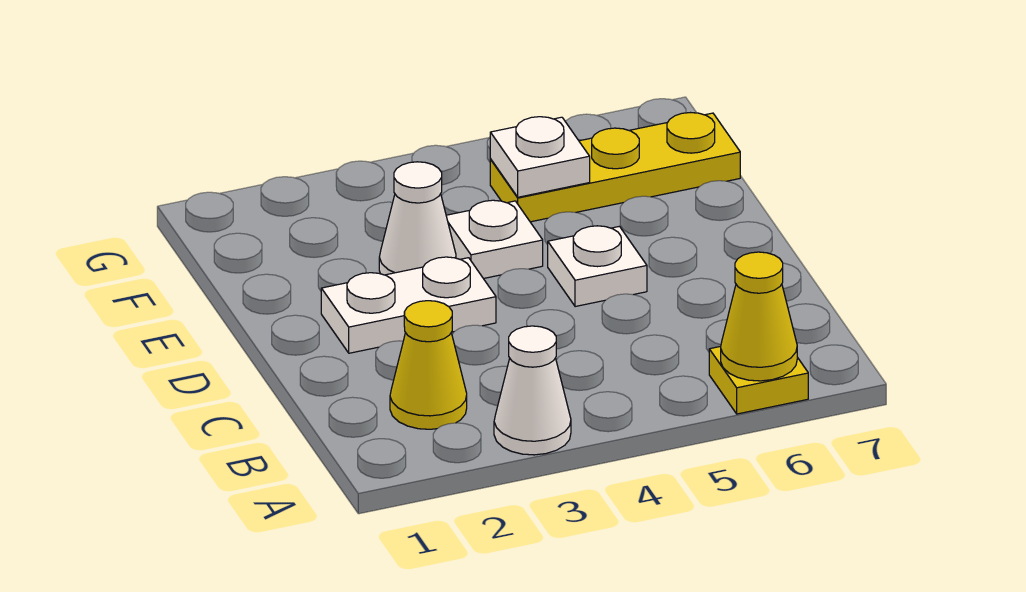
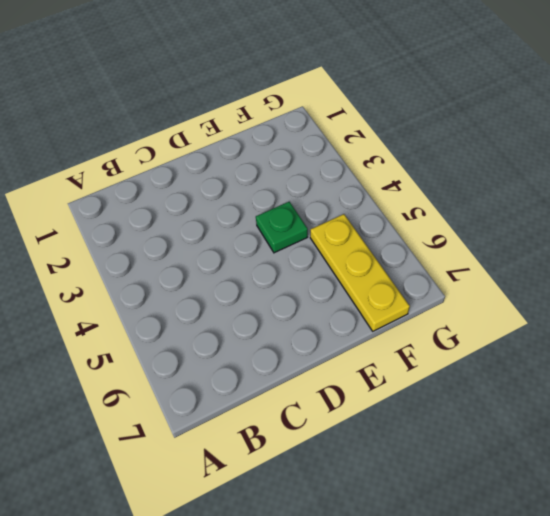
green plate E4 level 1 -> white plate E4 level 1
none -> white cone A3 level 1
none -> yellow plate A6 level 1

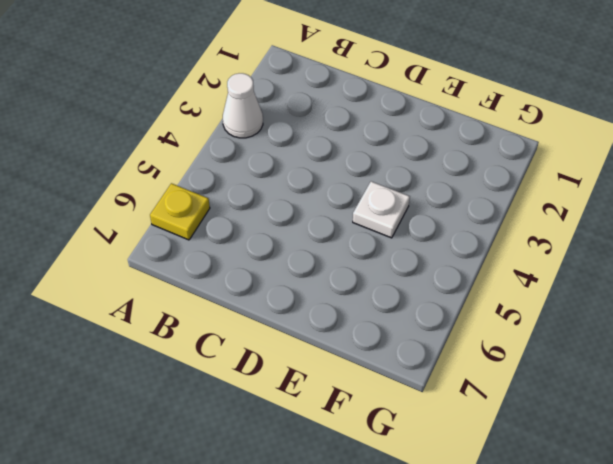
none -> yellow cone B2 level 1
none -> white plate D2:D3 level 1

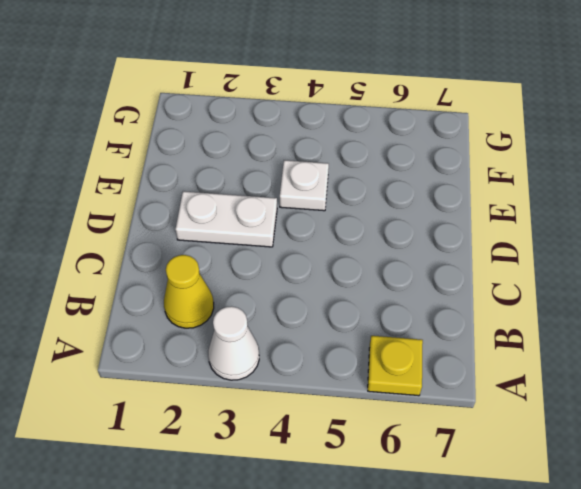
none -> white plate D5 level 1
none -> white cone E3 level 1

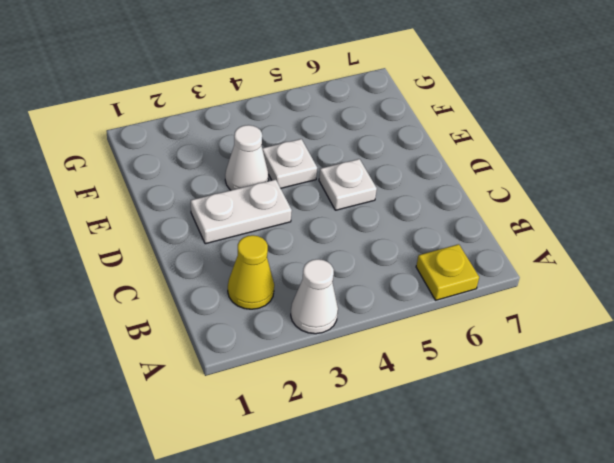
none -> yellow plate F5:F7 level 1
none -> yellow cone A6 level 2

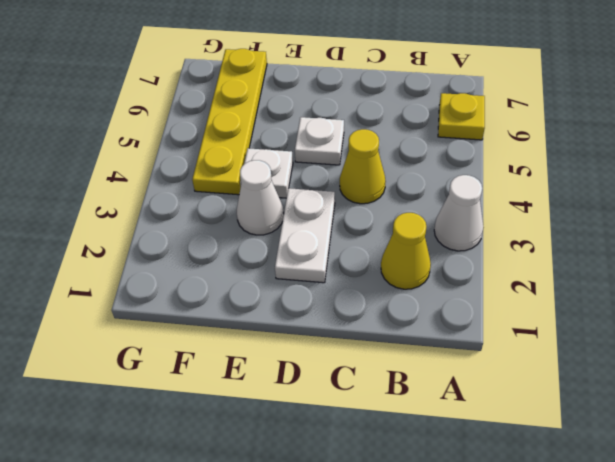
yellow cone C4 level 1 -> yellow cone A6 level 2
yellow plate F4:F7 level 1 -> yellow plate F5:F7 level 1
none -> white plate F5 level 2

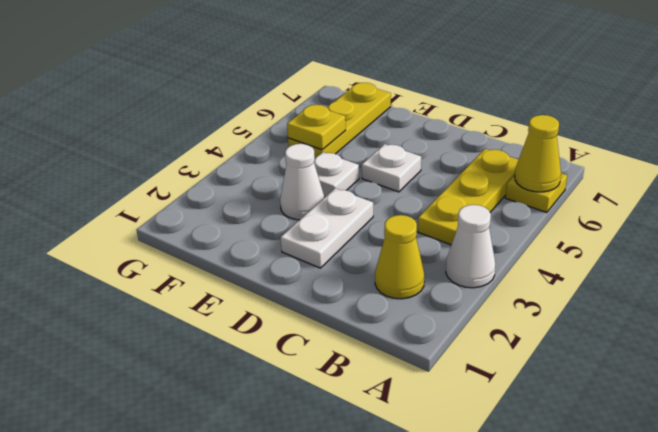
yellow plate B4:B6 level 1 -> none
yellow plate F5 level 2 -> white plate F5 level 2

